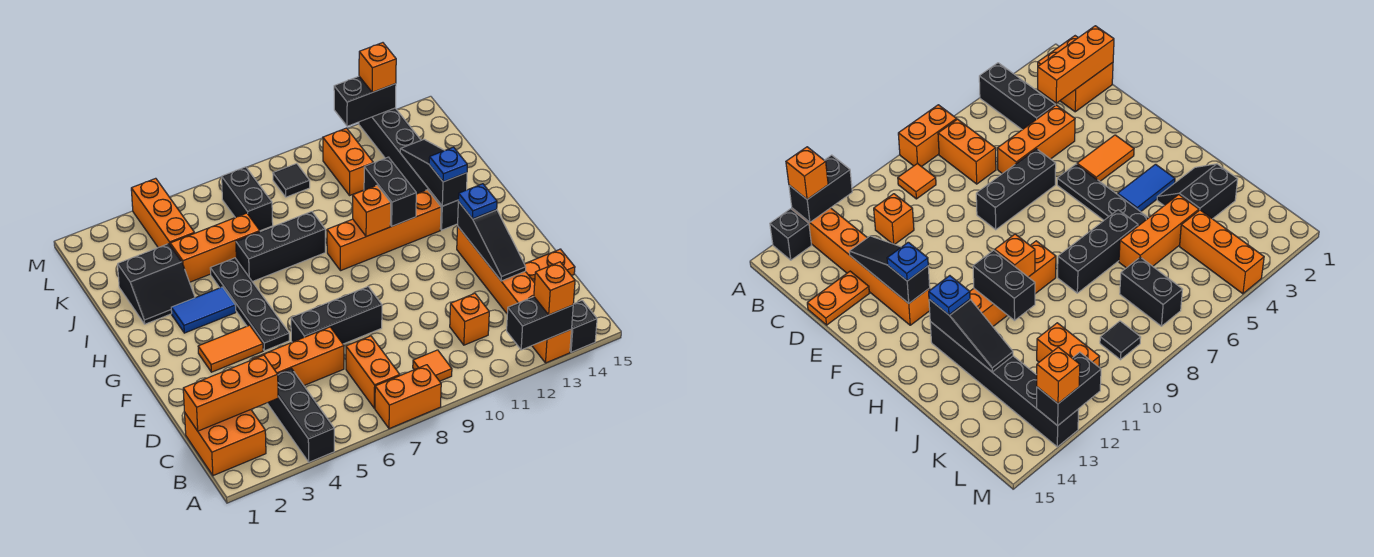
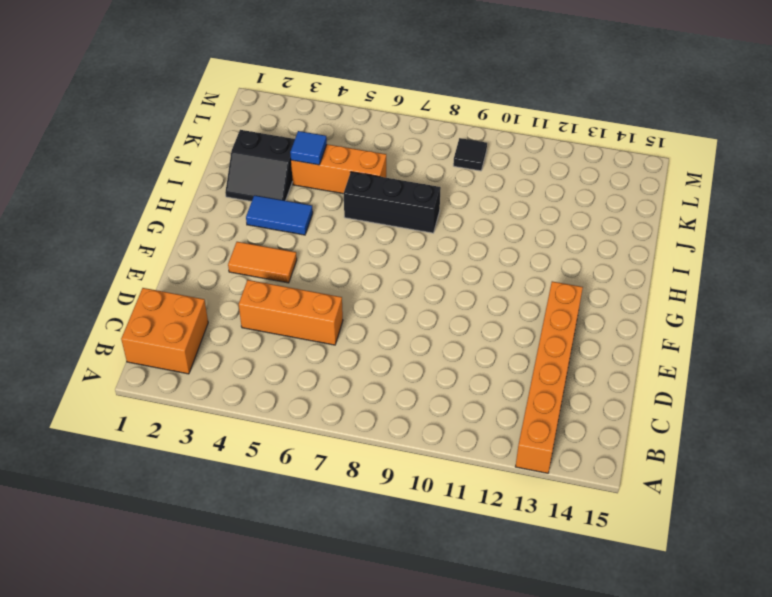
blue tile J4 level 2 -> none
none -> black brick A4:C4 level 1
none -> orange brick A7:A8 level 1
none -> black brick A14 level 1
none -> orange brick B7:C7 level 1

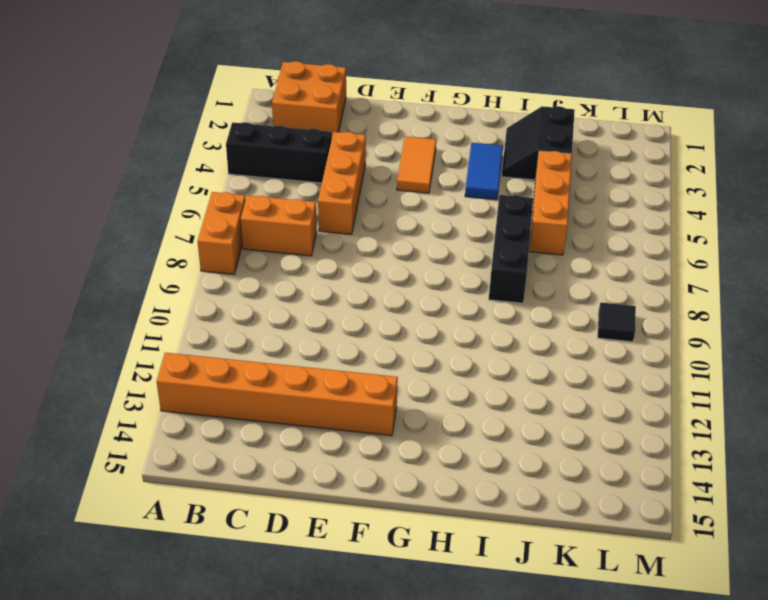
none -> black brick A14 level 1
none -> orange tile B9 level 1
none -> orange brick C11 level 1
none -> orange plate D14:D15 level 1

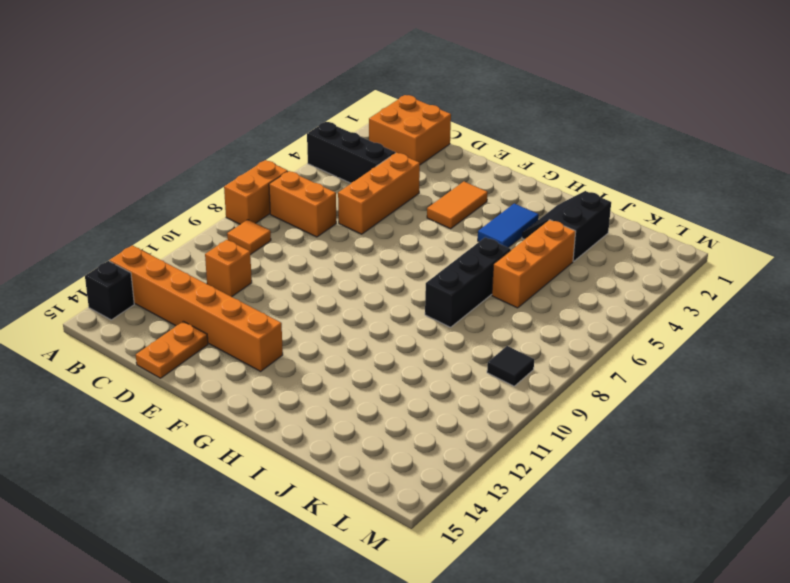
none -> black brick E6:E8 level 1
none -> black plate F5:I5 level 1
none -> orange brick H9:H12 level 1
none -> black brick H13:M13 level 1

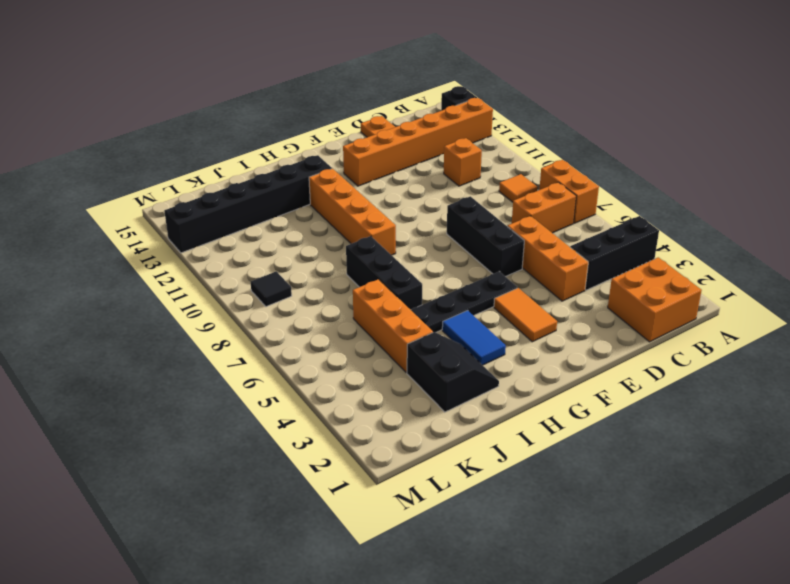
none -> orange brick K4:M4 level 1
none -> black brick K7:L7 level 1
none -> orange brick K11:L11 level 1
none -> black brick A12:A13 level 2

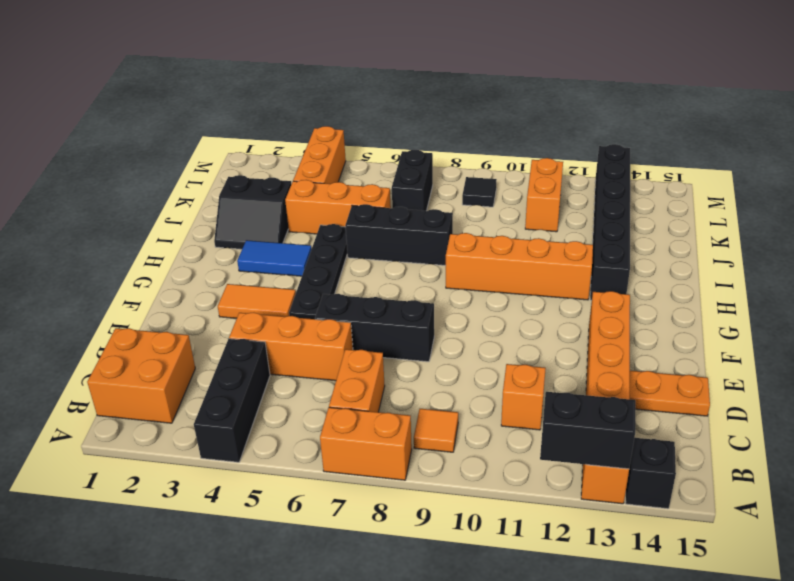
none -> orange brick C1:C3 level 2
none -> black slope D13:F13 level 2 top F
none -> orange brick H10 level 2
none -> black brick H11:I11 level 2

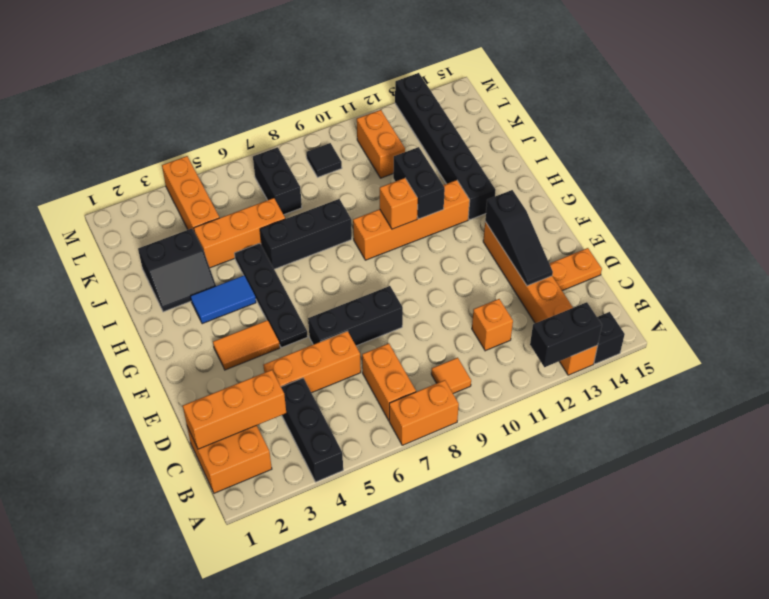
none -> black slope H13:J13 level 2 top H
none -> black brick M12:M13 level 2
none -> orange brick A13 level 3
none -> blue plate F13 level 3

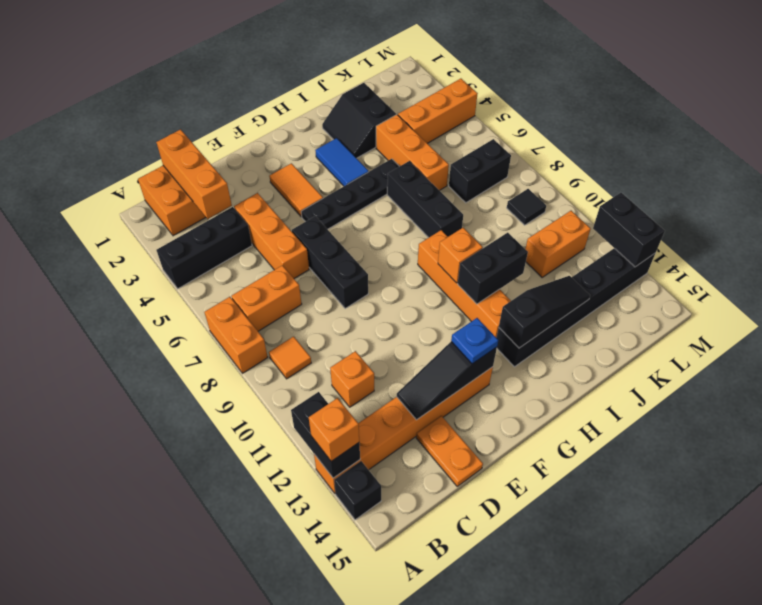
none -> blue plate H13 level 3
none -> orange brick M13 level 3

